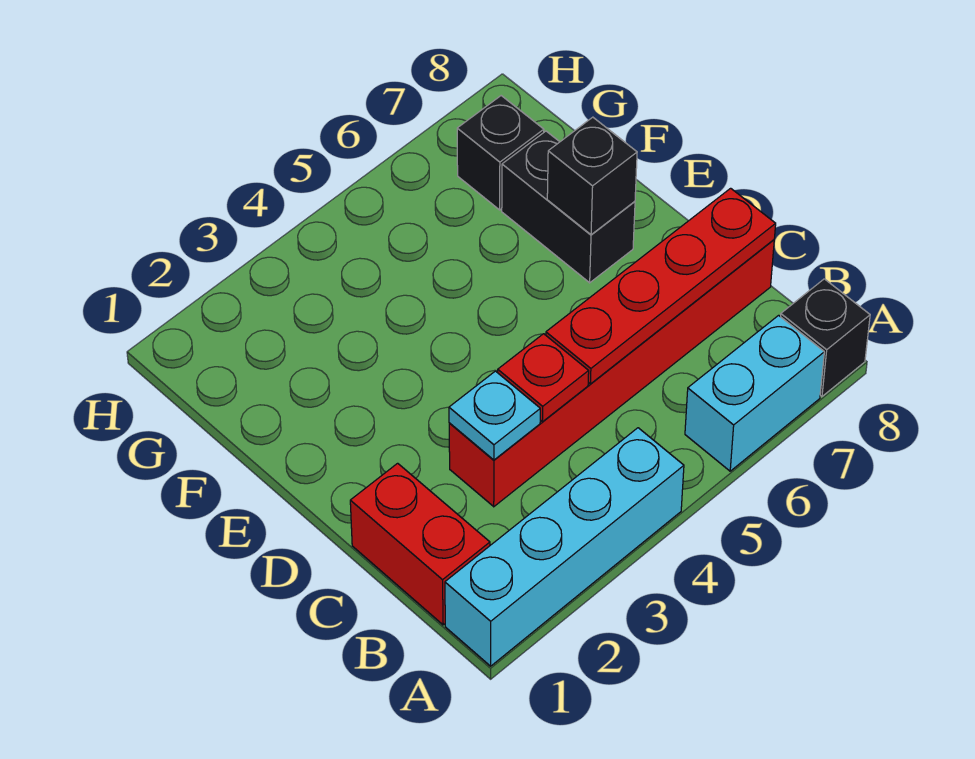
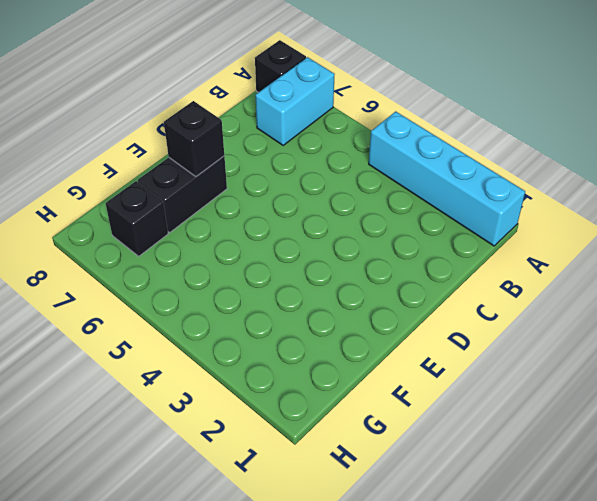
cyan brick A7:B7 level 1 -> cyan brick A6:A7 level 1
none -> red brick B1:C1 level 1
none -> red brick C3:C8 level 1

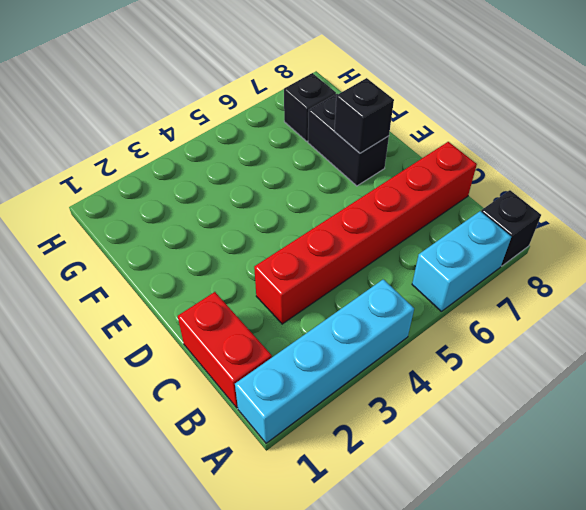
none -> cyan plate C3 level 2
none -> red plate C4 level 2

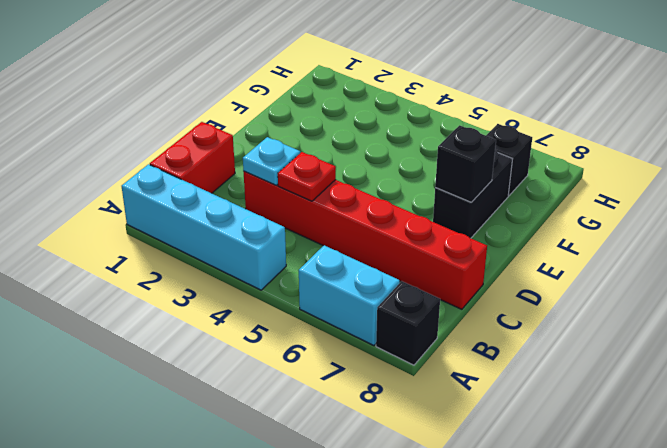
none -> red plate C5:C8 level 2

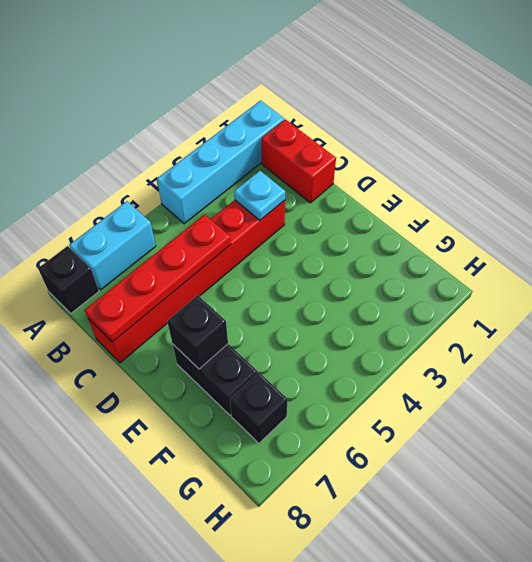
none -> red plate C4 level 2

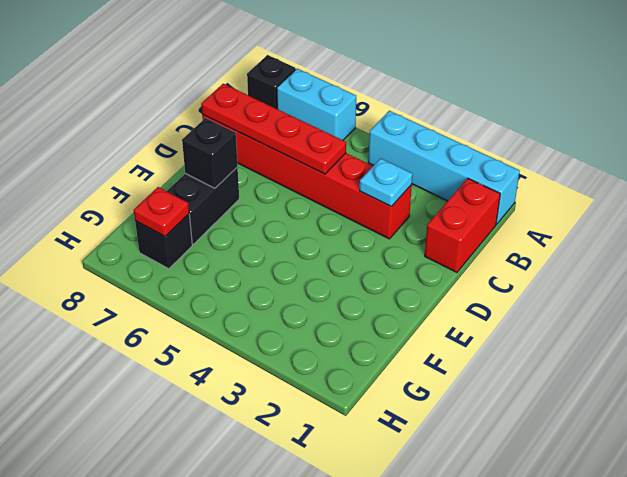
red plate G7 level 2 -> red plate C4 level 2

